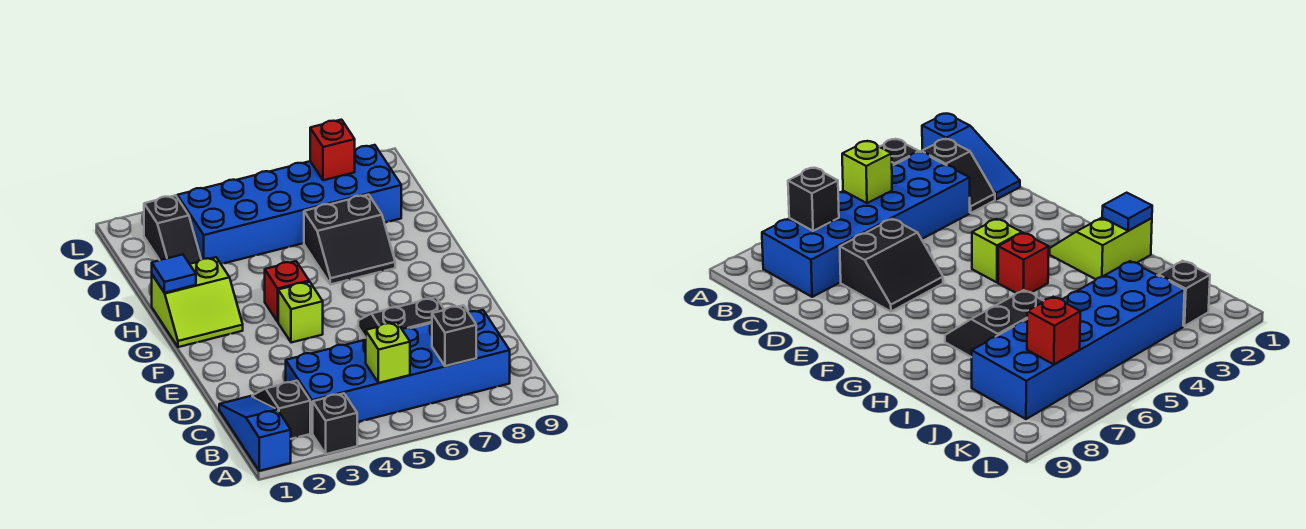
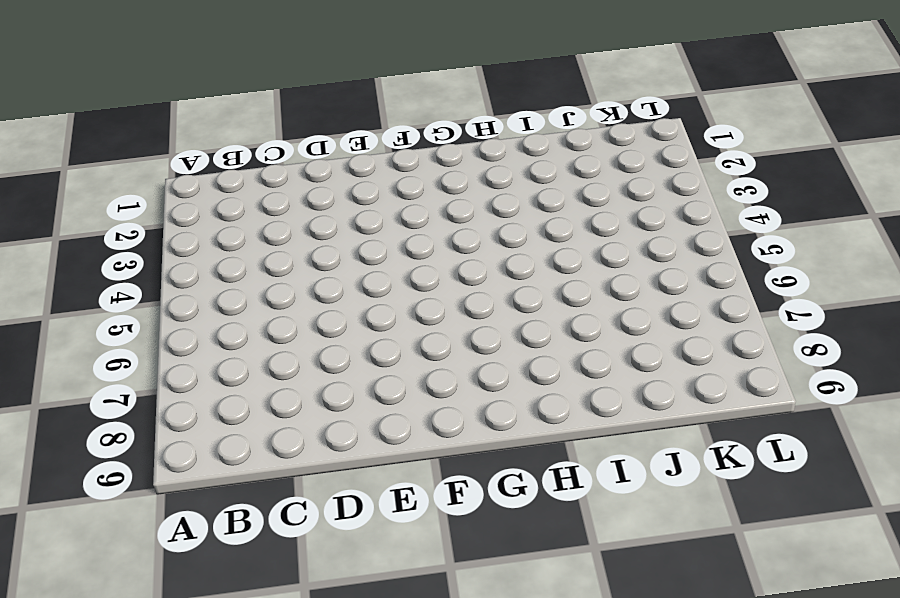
none -> blue slope A1:C1 level 1 top A
none -> black brick A3 level 1
none -> black slope B2:C2 level 1 top B

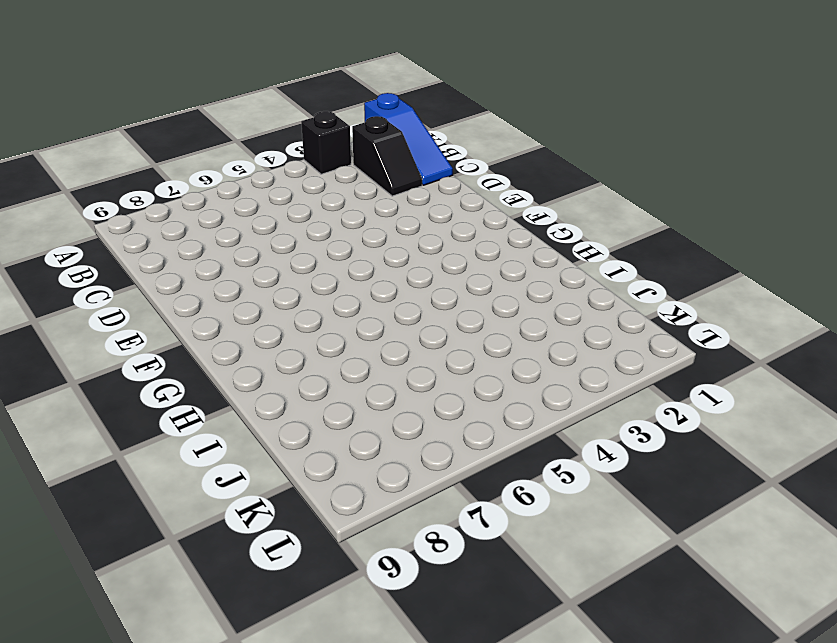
none -> blue brick B3:C8 level 1
none -> black slope D6:E7 level 1 top D
none -> lime brick F4 level 1

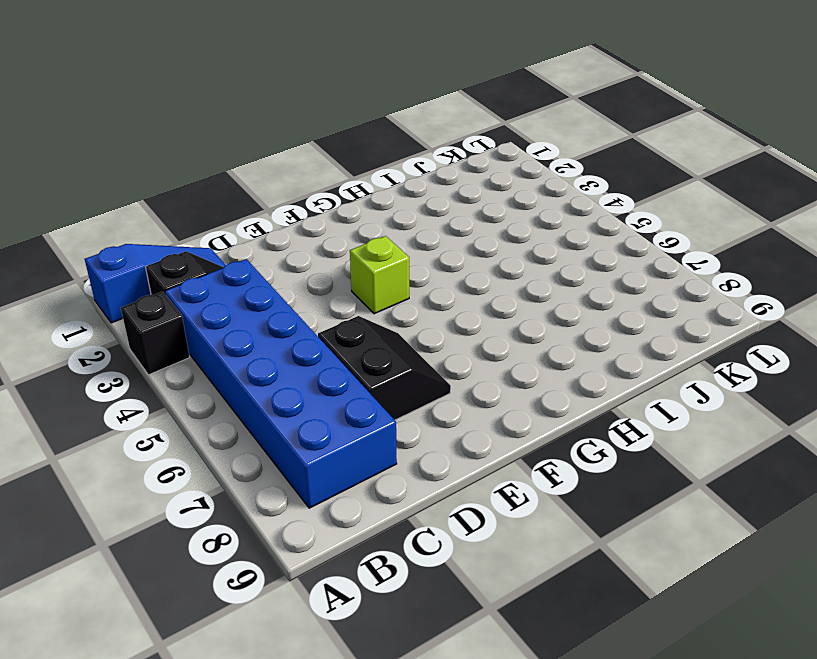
none -> lime slope G1:H2 level 1 top H
none -> red brick G4 level 1
none -> black slope H6:I7 level 1 top I

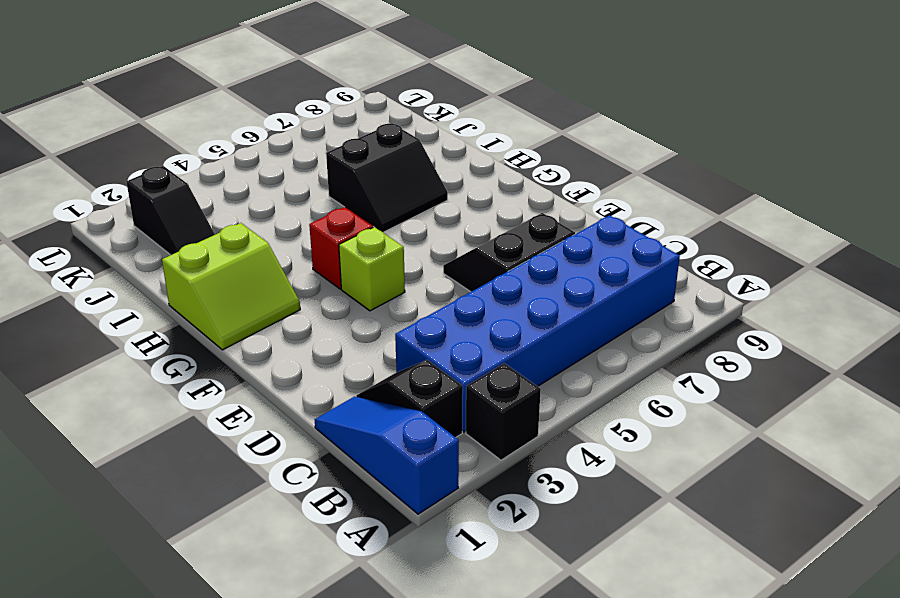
none -> blue brick J3:K8 level 1
none -> lime brick B5 level 2
none -> black brick B7 level 2

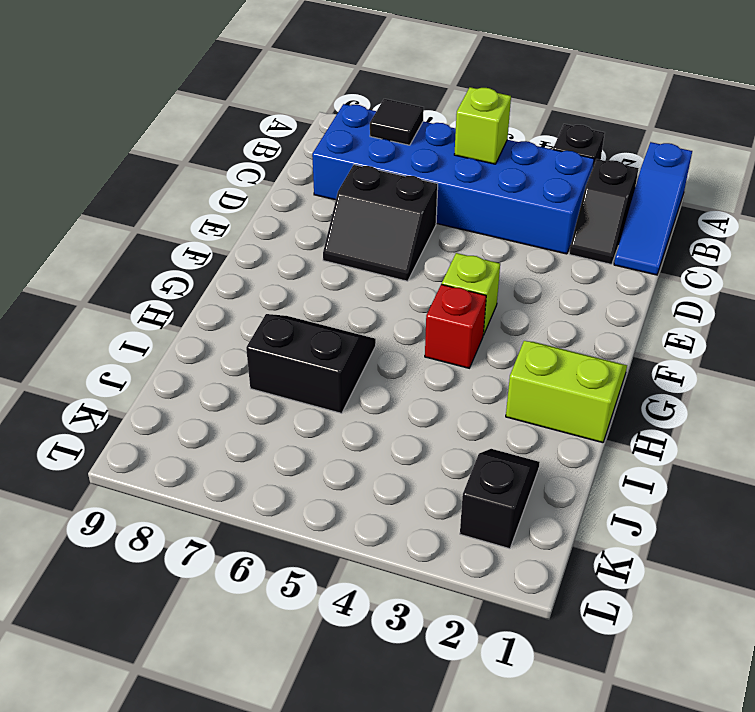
black tile B7 level 2 -> black brick B7 level 2
none -> blue brick J3:K8 level 1
none -> blue tile H1 level 2
none -> red brick K7 level 2

